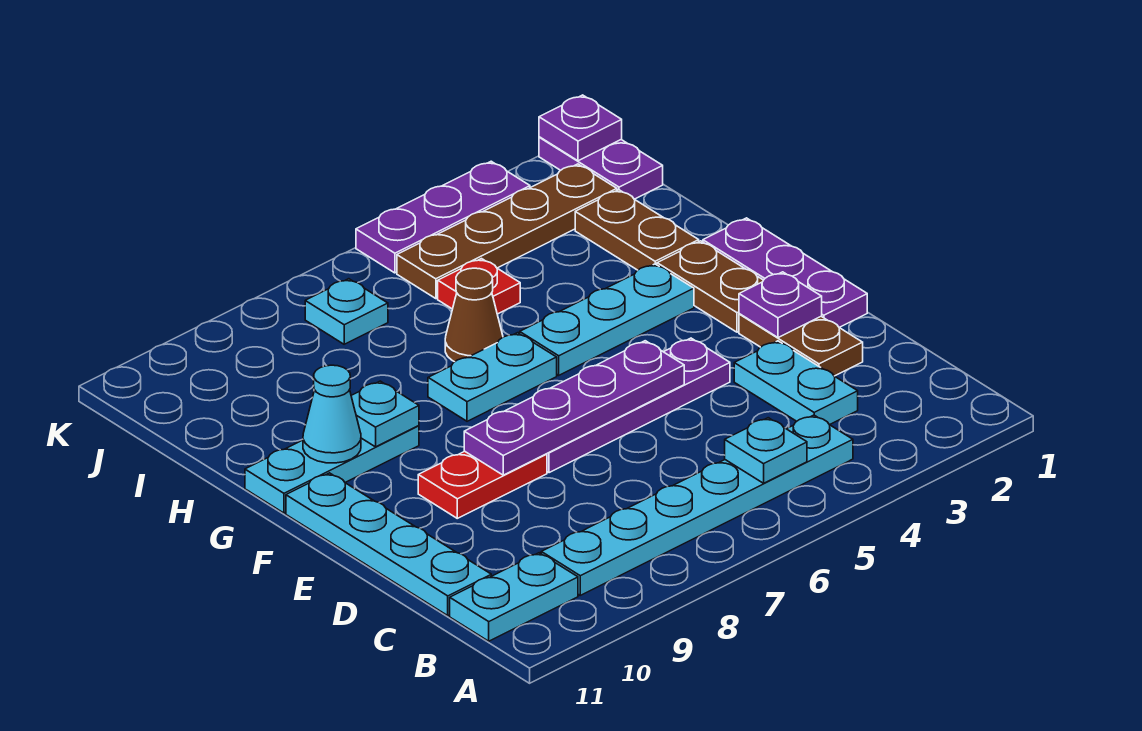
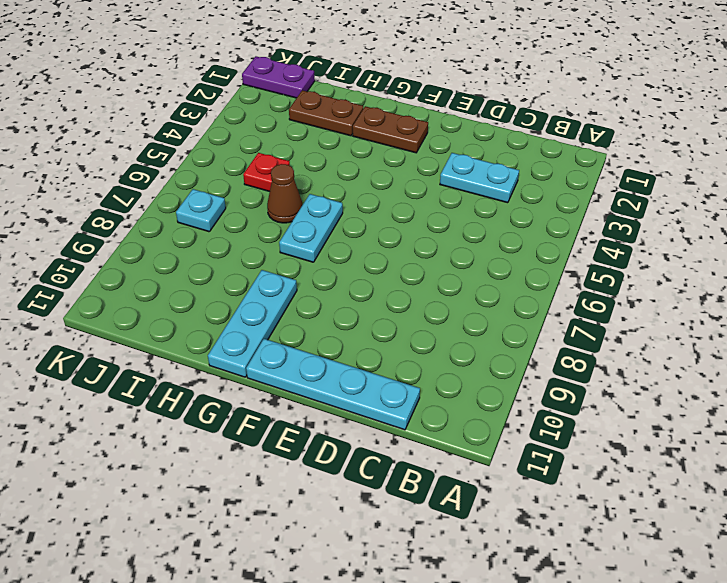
none -> cyan plate B4:B9 level 1
none -> cyan plate B10:B11 level 1
none -> brown plate D2:E2 level 1

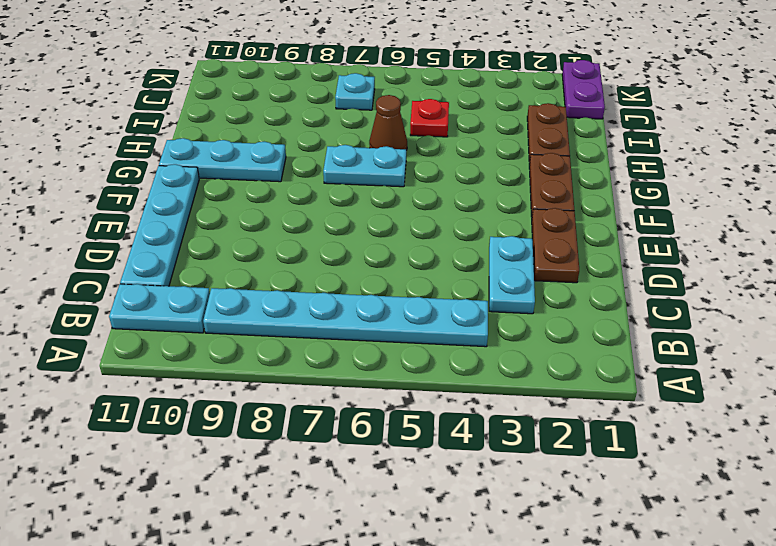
none -> purple plate E1:G1 level 1
none -> purple plate E4:E7 level 1
none -> red plate E8:E9 level 1

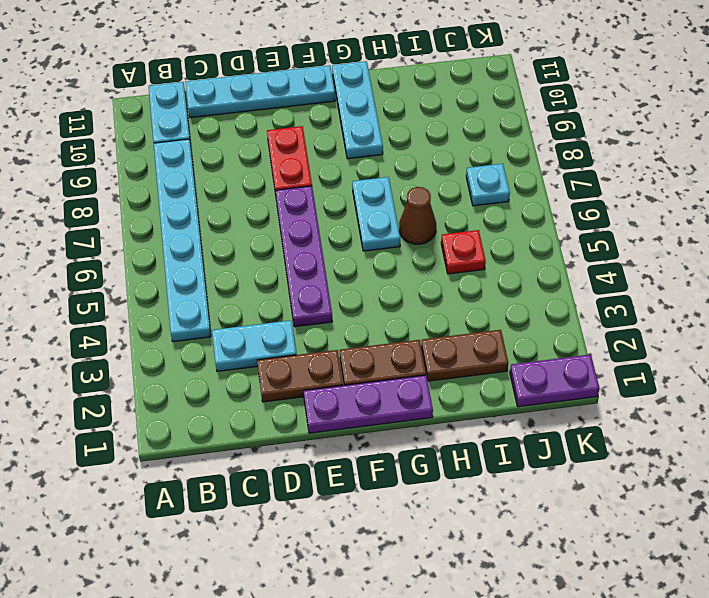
none -> cyan plate G3:G5 level 1
none -> brown plate J2:J5 level 1
none -> purple plate K3:K5 level 1

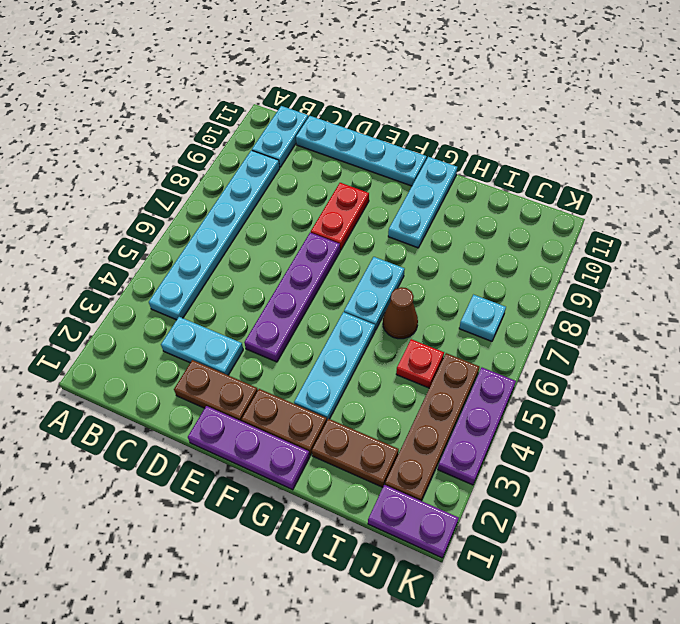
none -> cyan plate B5 level 2
none -> purple plate E2 level 2
none -> purple plate E5:E8 level 2

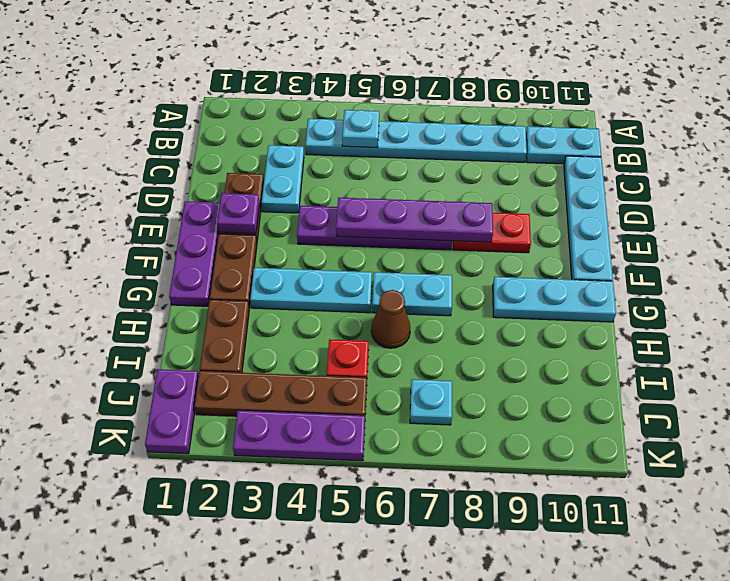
none -> cyan plate G9 level 2
none -> cyan cone G10 level 2
none -> purple plate K1 level 2

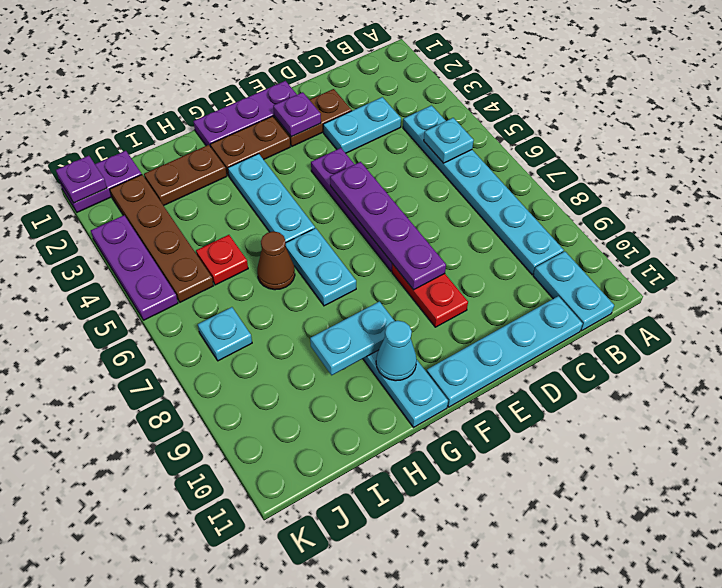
cyan plate G9:H9 level 2 -> cyan plate G9 level 2

